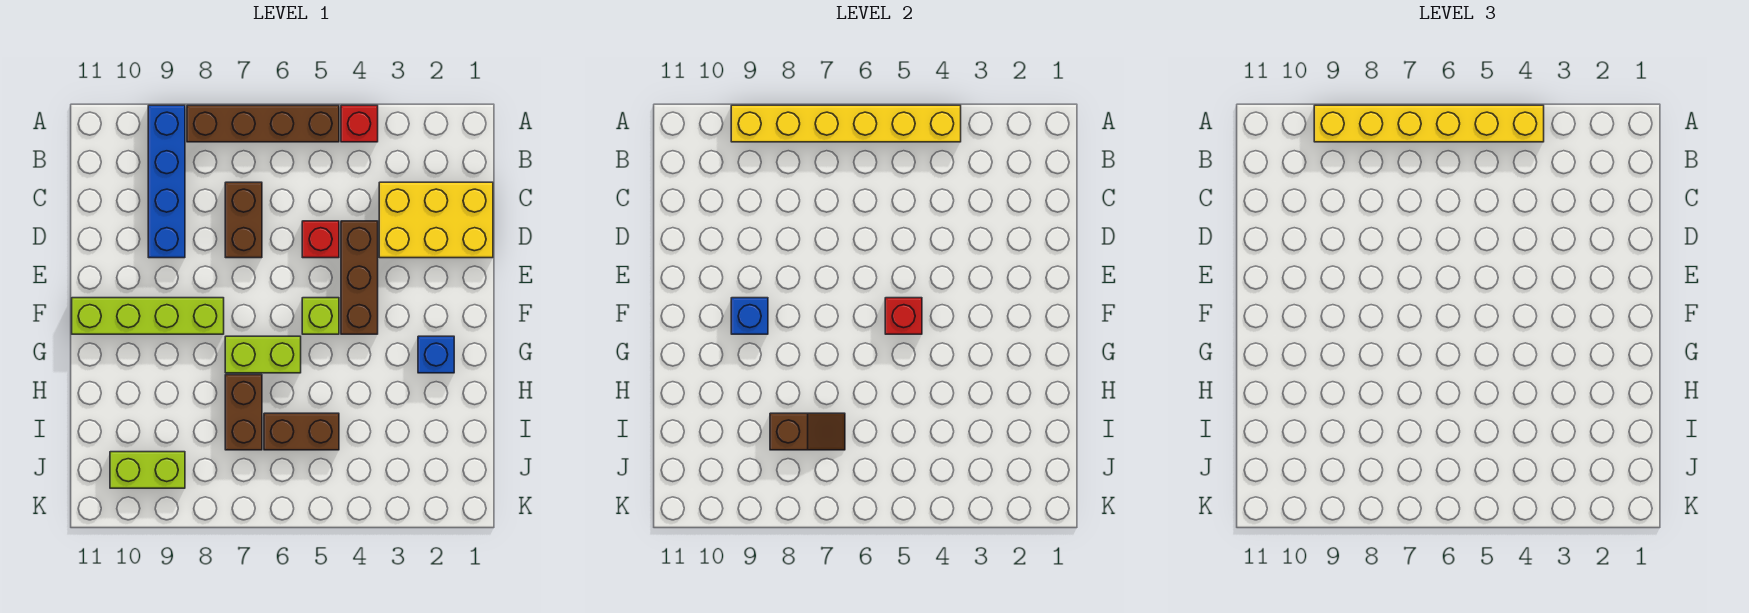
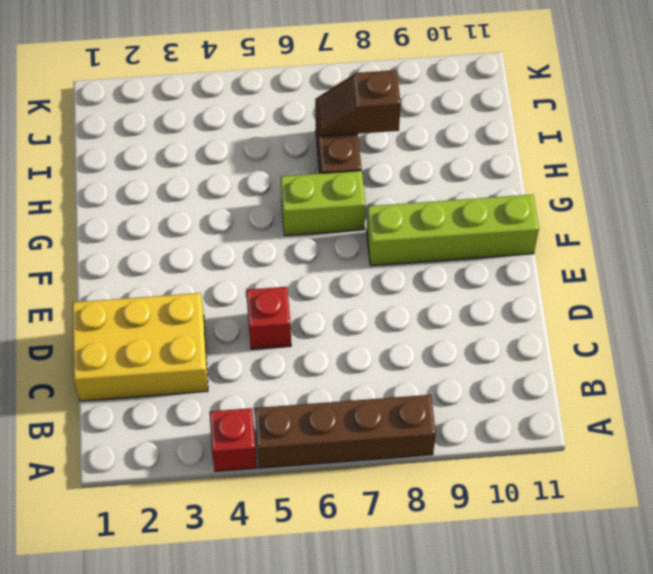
none -> blue brick A9:D9 level 1
none -> brown brick C7:D7 level 1
none -> brown brick D4:F4 level 1

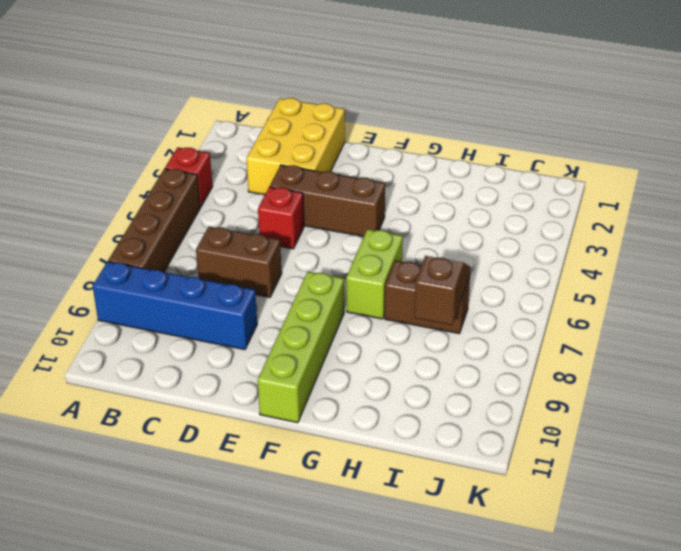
none -> lime brick F5 level 1
none -> blue brick G2 level 1
none -> brown brick I5:I6 level 1

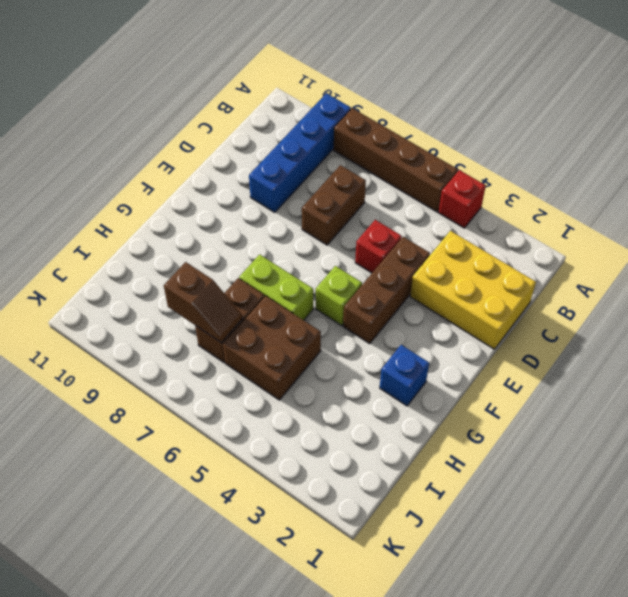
brown brick H5:I6 level 1 -> brown brick I5:I6 level 1
none -> lime brick F8:F11 level 1
none -> lime brick J9:J10 level 1
none -> yellow brick A4:A9 level 2

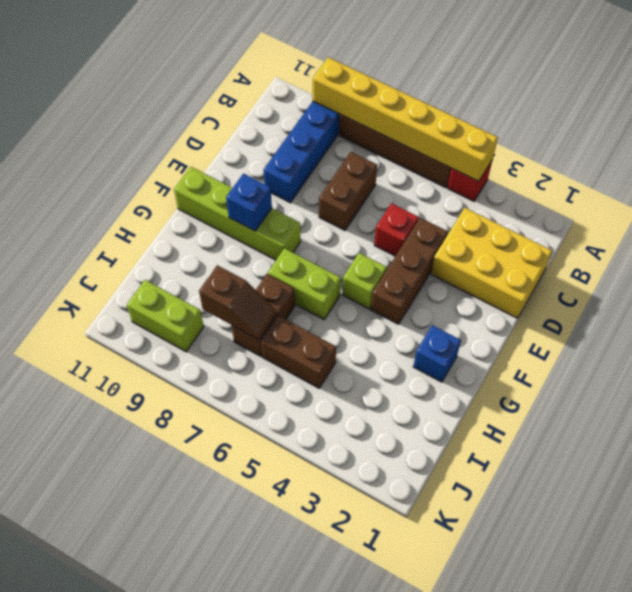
none -> red brick F5 level 2
none -> yellow brick A4:A9 level 3

